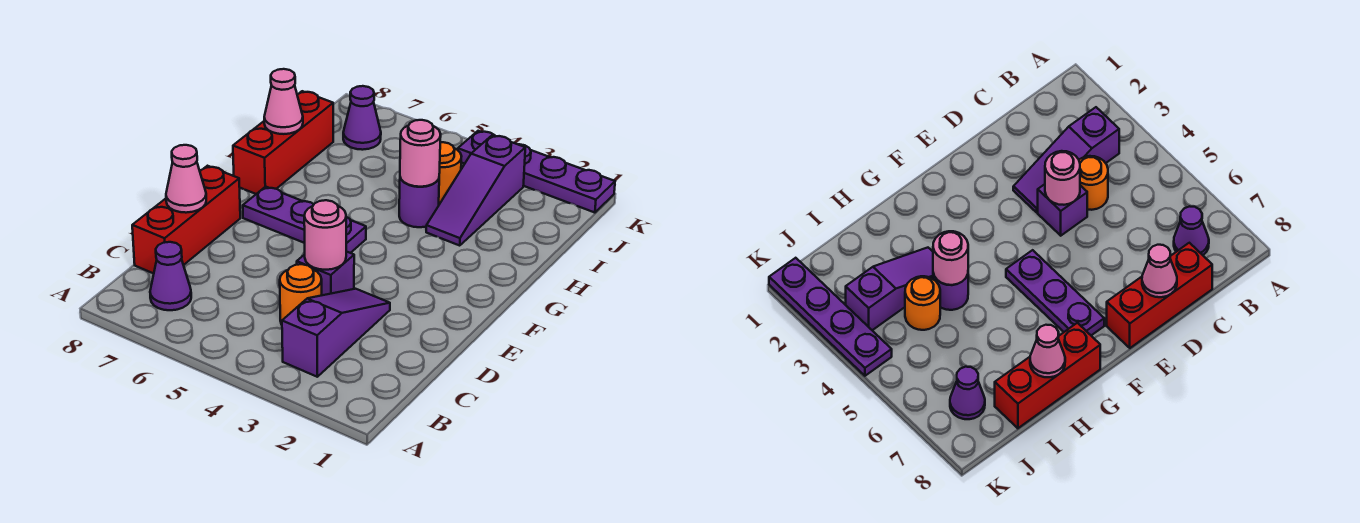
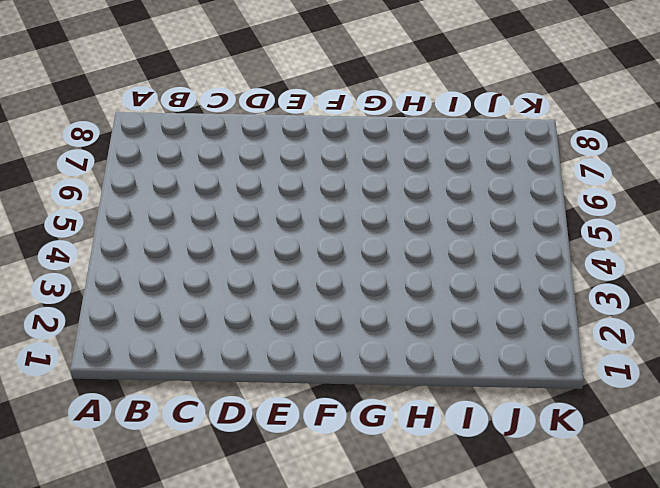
none -> purple slope B3:D3 level 1 top B
none -> purple cone B7 level 1
none -> orange round brick C4 level 1

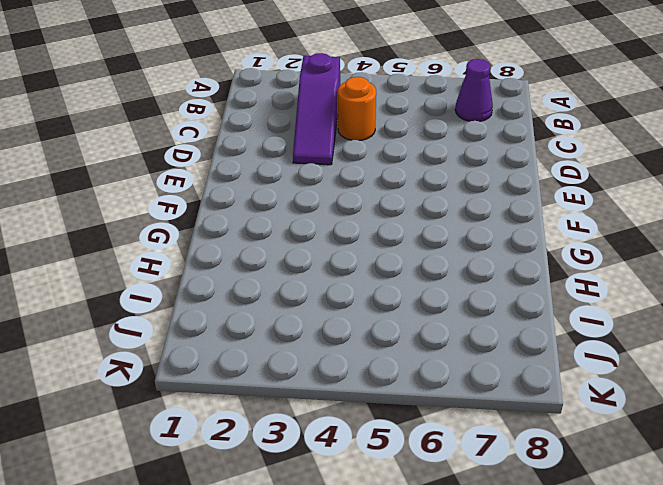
none -> red brick C8:E8 level 1
none -> purple brick D4 level 1
none -> purple plate F5:F7 level 1

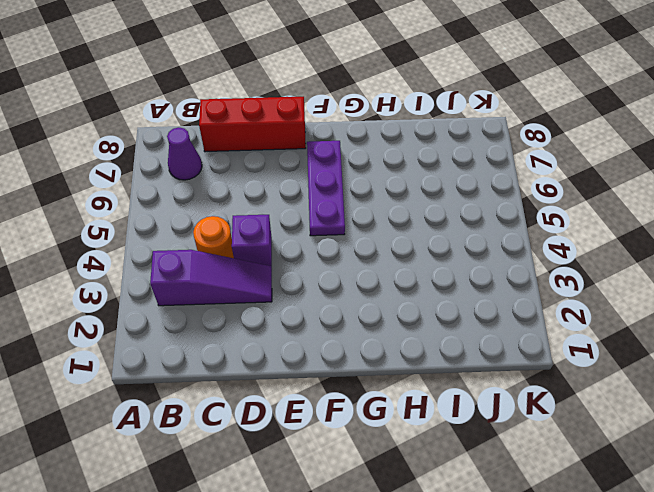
none -> red brick G8:I8 level 1
none -> purple slope H3:J3 level 1 top J
none -> purple round brick H4 level 1

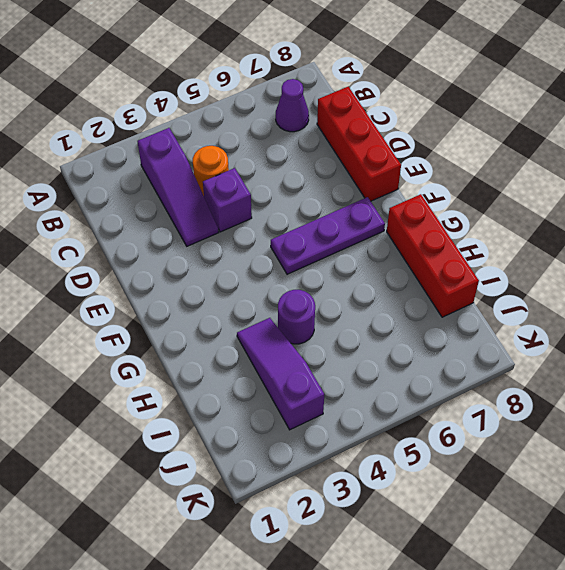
none -> orange round brick I4 level 1
none -> purple cone J7 level 1
none -> purple plate K1:K4 level 1

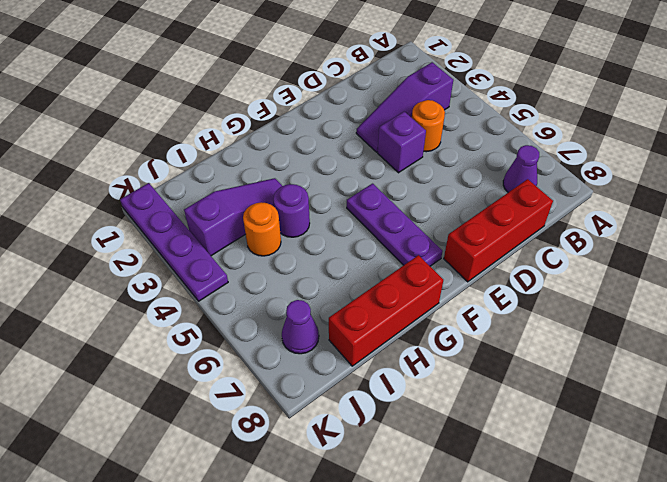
none -> pink round brick D4 level 2
none -> pink cone D8 level 2
none -> pink round brick H4 level 2

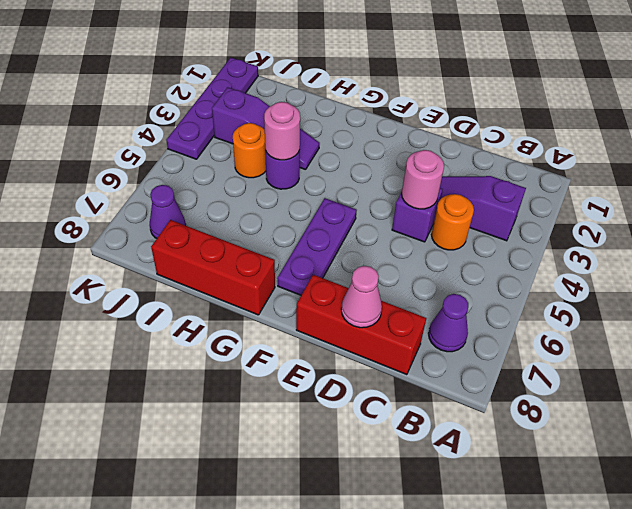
none -> pink cone H8 level 2

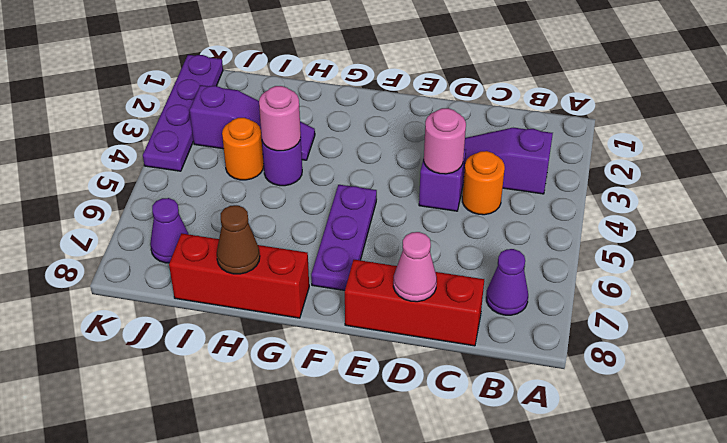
brown cone H8 level 2 -> pink cone H8 level 2

